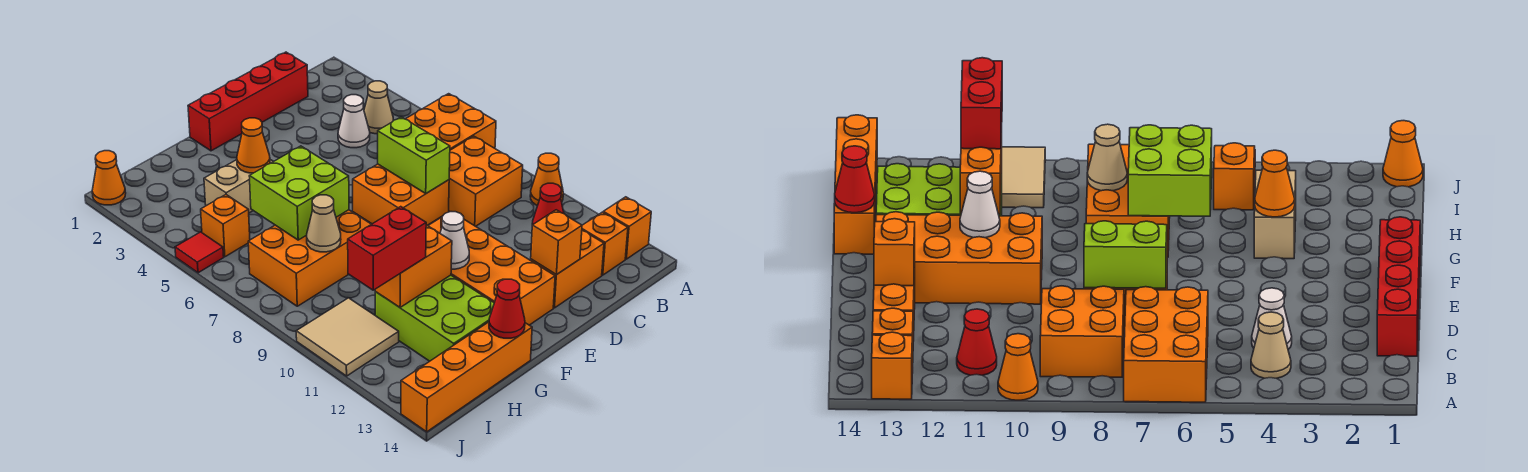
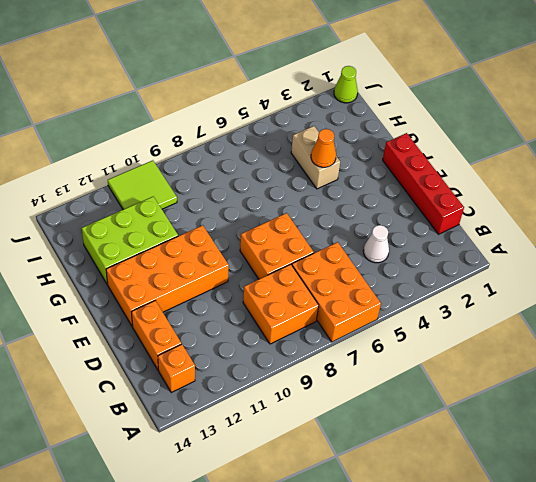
lime tile I10:J11 level 1 -> tan tile I10:J11 level 1
lime cone J1 level 1 -> orange cone J1 level 1
none -> orange cone A10 level 1
none -> orange brick A13 level 1
none -> tan cone B4 level 1

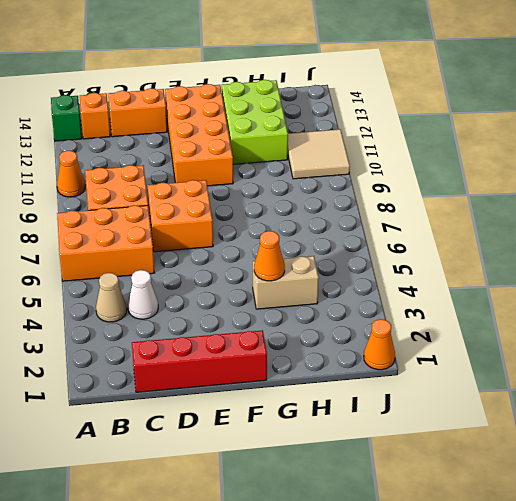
green brick A13 level 1 -> orange brick A13 level 1
none -> red cone B11 level 1
none -> orange brick G7:I8 level 1
none -> orange brick G14:J14 level 1

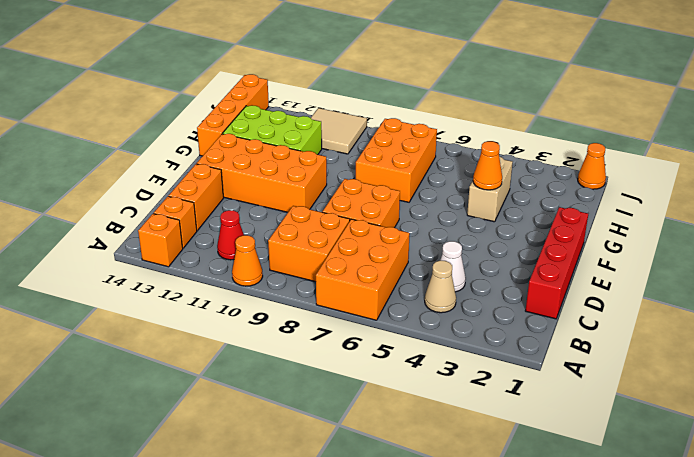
none -> orange brick I5 level 1
none -> red tile J5 level 1
none -> lime brick D7:D8 level 2

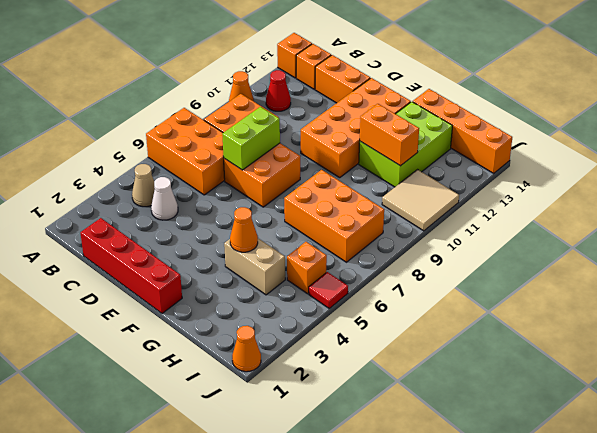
none -> orange brick D13 level 2
none -> white cone F11 level 2
none -> lime brick G6:H7 level 2

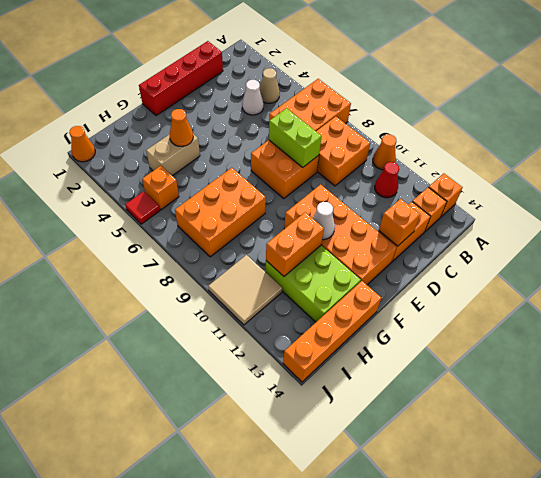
none -> lime brick G6:H7 level 2
none -> red cone G14 level 2
none -> tan cone H8 level 2

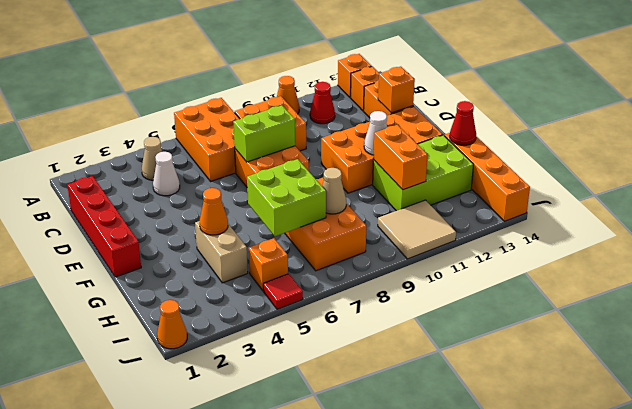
none -> red brick H11:I11 level 3

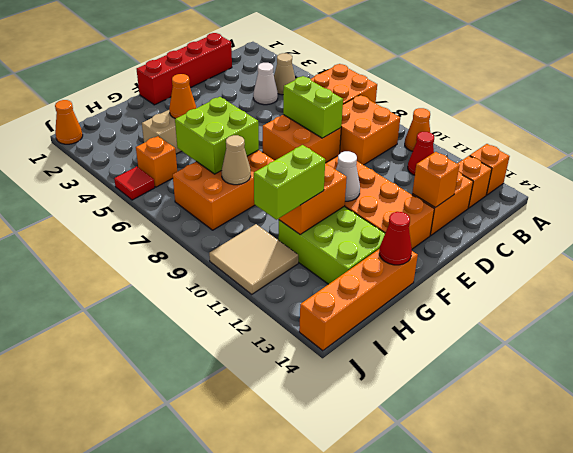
lime brick H11:I11 level 3 -> red brick H11:I11 level 3

